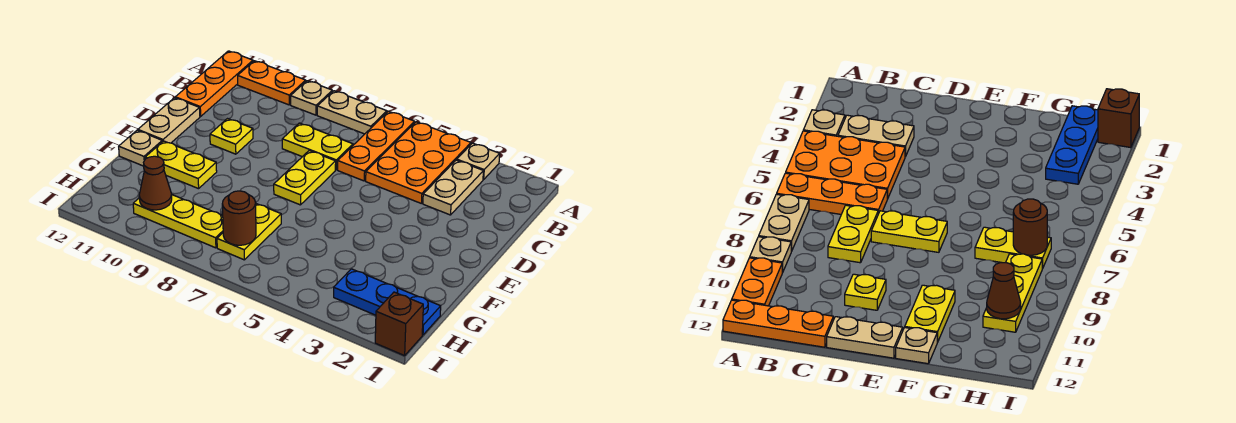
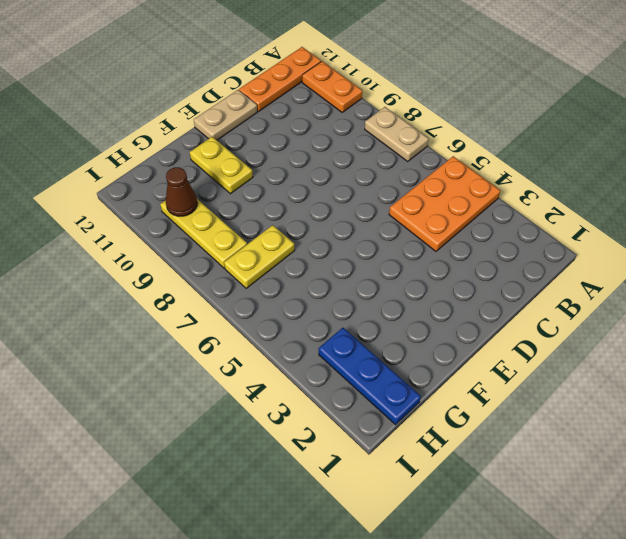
none -> tan plate A3 level 1
none -> orange plate A6:C6 level 1
none -> tan plate A9 level 1

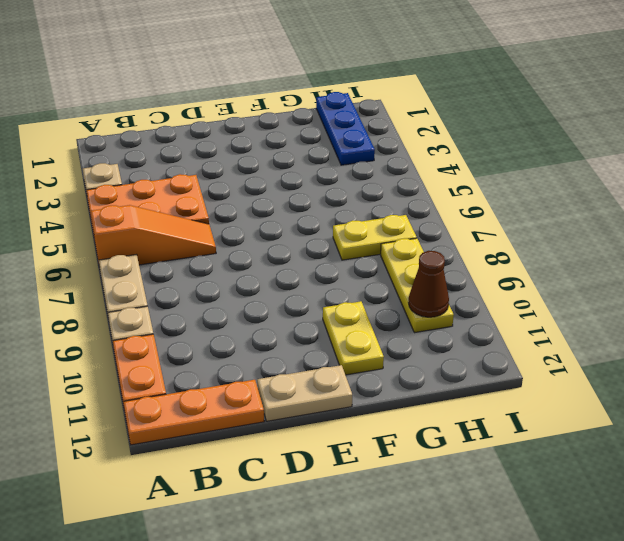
orange slope A6:C6 level 1 top A -> orange plate A6:C6 level 1
none -> tan plate B3:C3 level 1
none -> yellow plate C7:C8 level 1
none -> yellow plate D7:E7 level 1

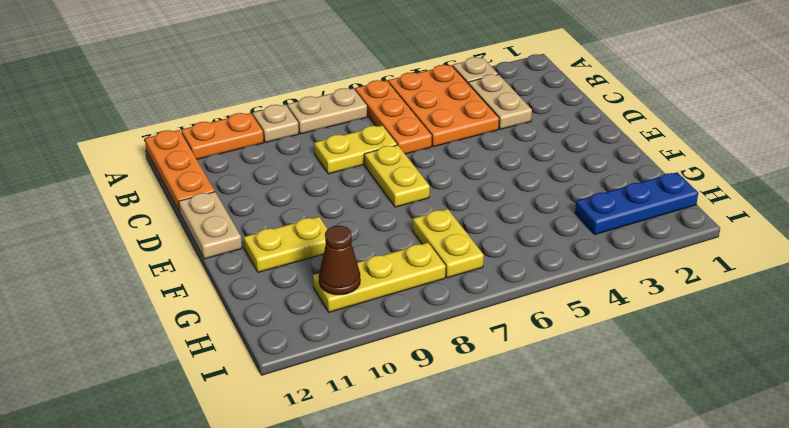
none -> yellow plate D10 level 1
none -> tan plate F12 level 1
none -> brown brick I1 level 1

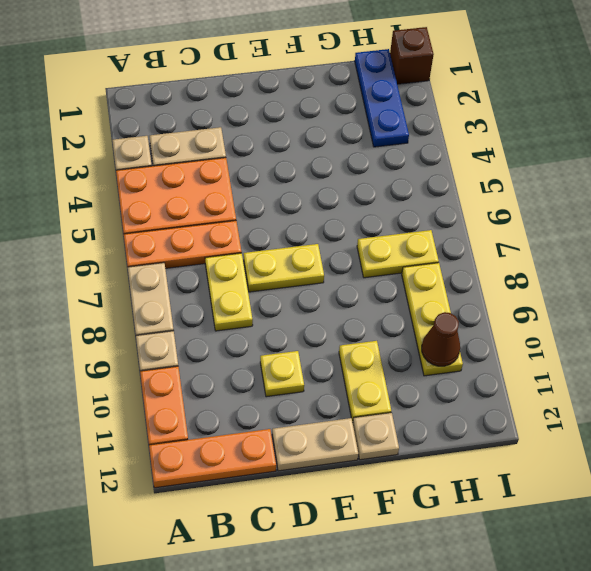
none -> brown round brick H7 level 2

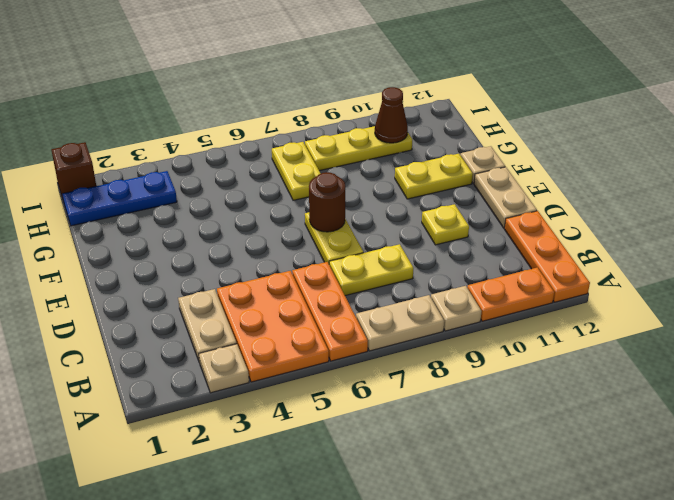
brown round brick E7 level 2 -> brown round brick H7 level 2

